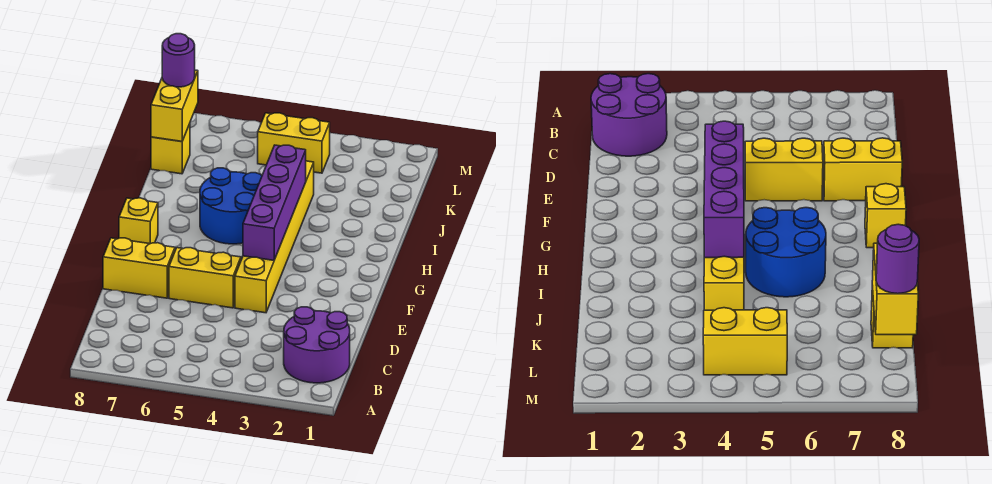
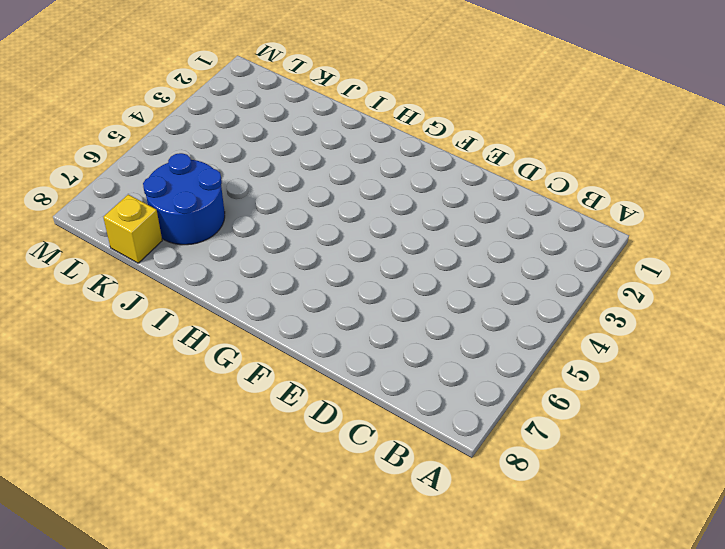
blue round brick J6:K7 level 1 -> blue round brick H5:I6 level 1
none -> purple round brick B1:C2 level 1
none -> yellow brick E4:J4 level 1

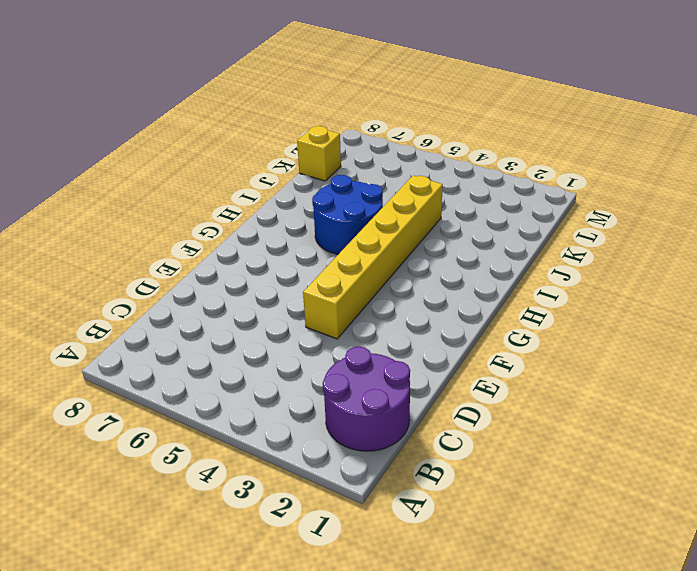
none -> yellow brick E5:E6 level 1
none -> yellow brick E7:E8 level 1

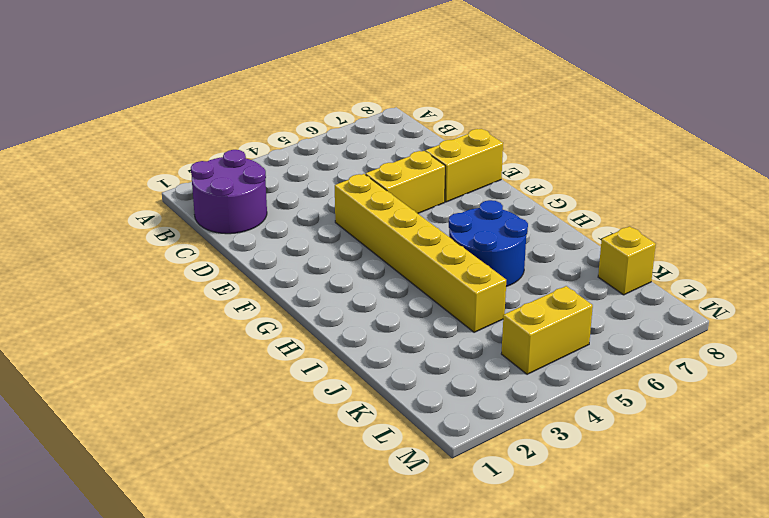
none -> yellow brick G8 level 1
none -> purple brick F4:I4 level 2

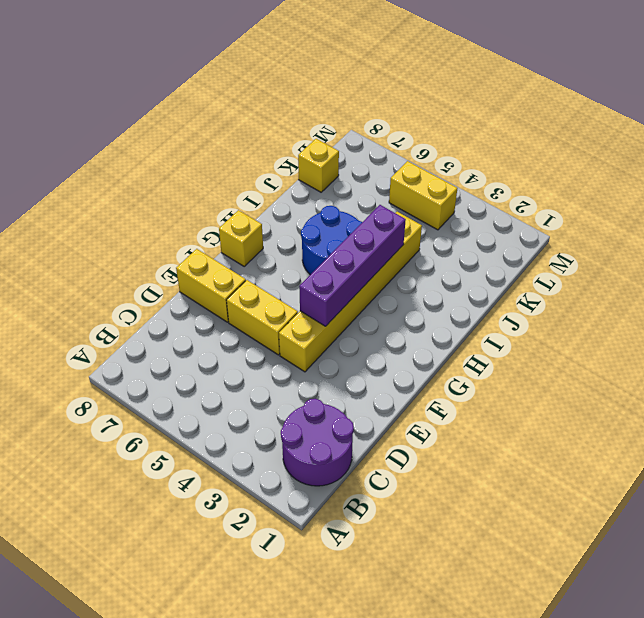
none -> yellow brick K8:L8 level 2
none -> purple round brick L8 level 3

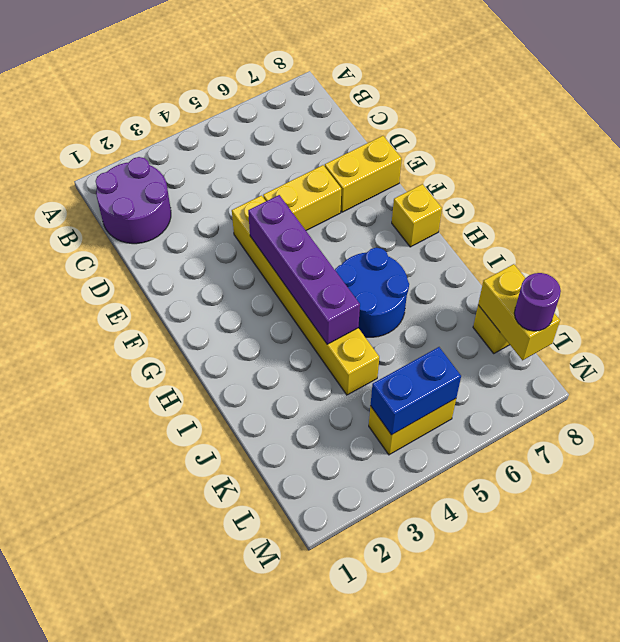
blue brick L4:L5 level 2 -> none

